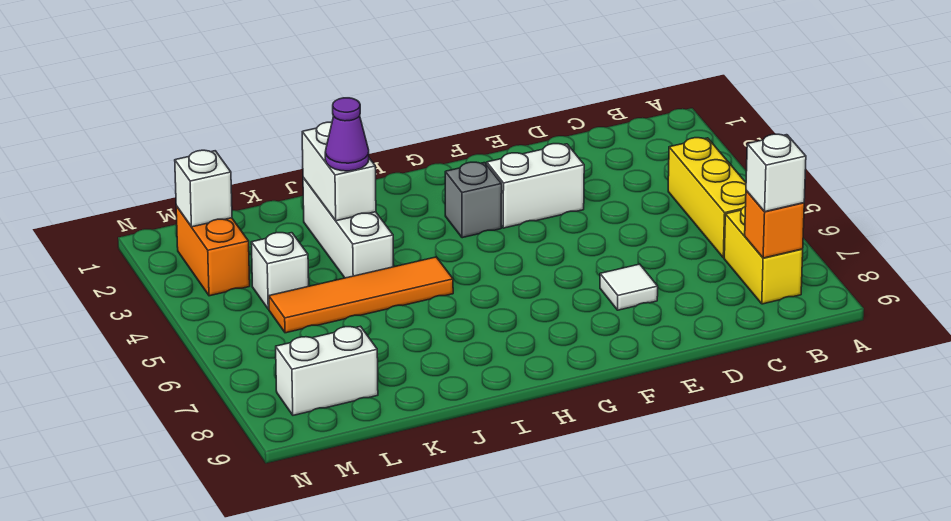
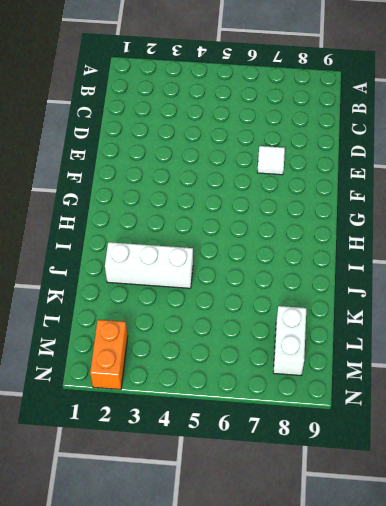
orange brick M2:N2 level 1 -> orange brick M2:M3 level 1
none -> yellow brick B4:B6 level 1
none -> yellow brick B7:B8 level 1
none -> white brick E3:F3 level 1

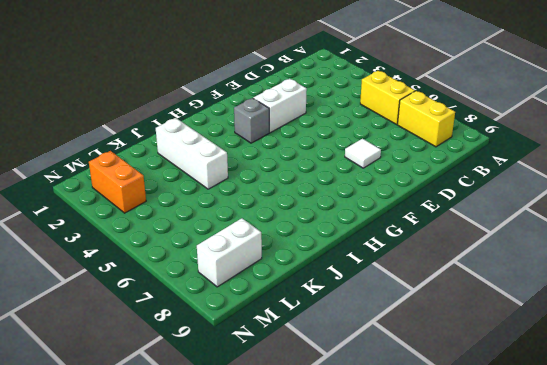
yellow brick B5:B6 level 1 -> yellow brick B4:B6 level 1
none -> orange tile I5:L5 level 1
none -> white brick L4 level 1
none -> orange brick B8 level 2

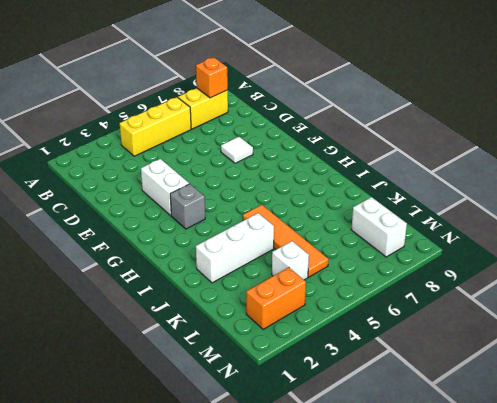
none -> white brick J2:J3 level 2
none -> white brick M2 level 2
none -> white brick B8 level 3

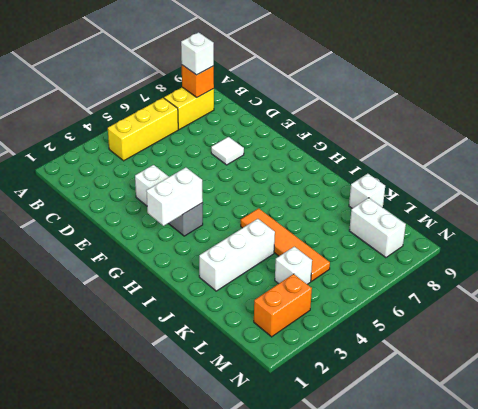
white brick G2:G3 level 2 -> white brick J2:J3 level 2
white brick K9 level 1 -> white brick M2 level 2
none -> purple cone J3 level 3

